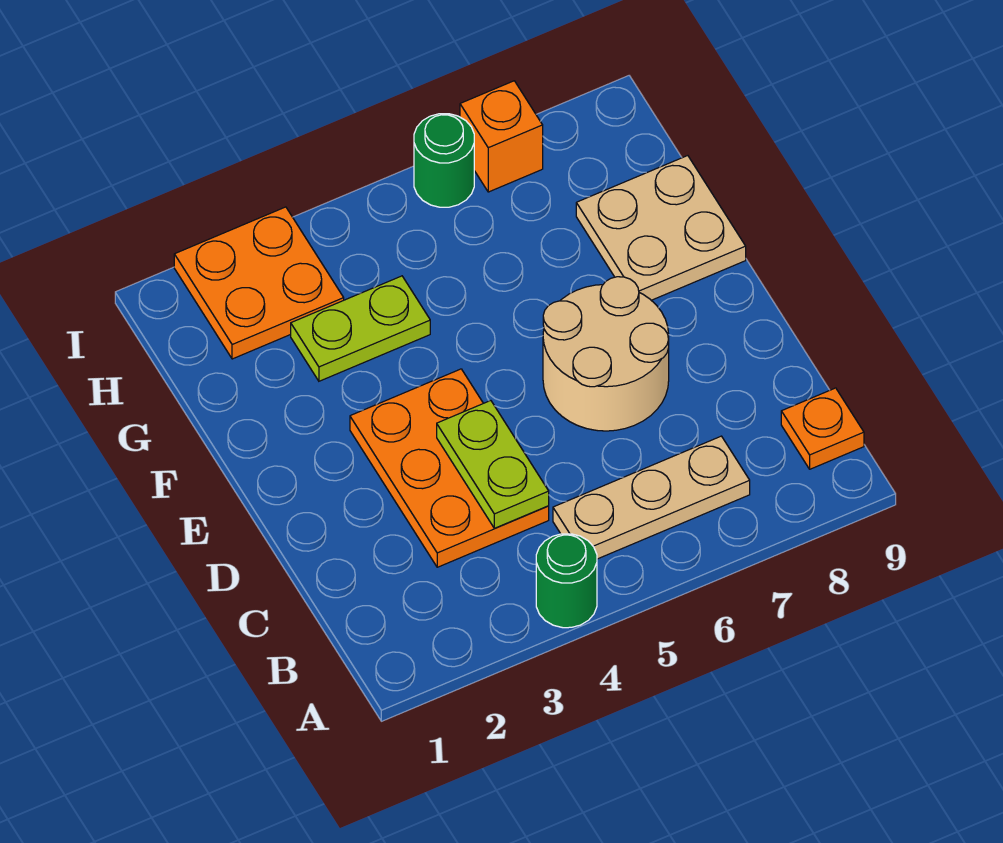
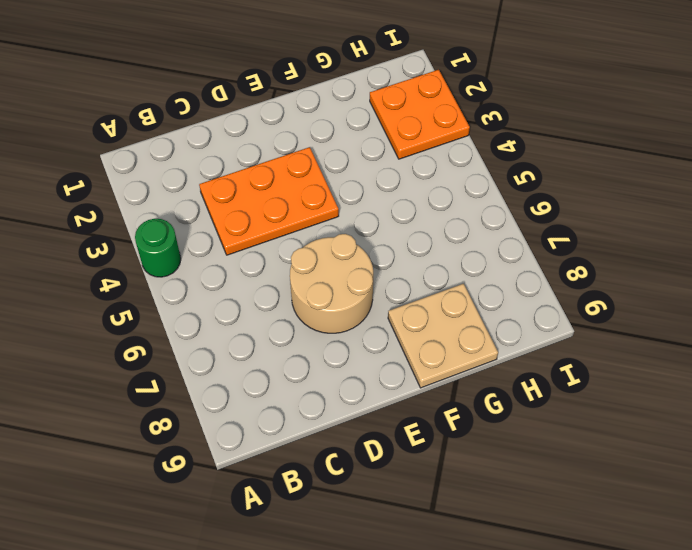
none -> tan plate B5:B7 level 1
none -> orange plate B9 level 1

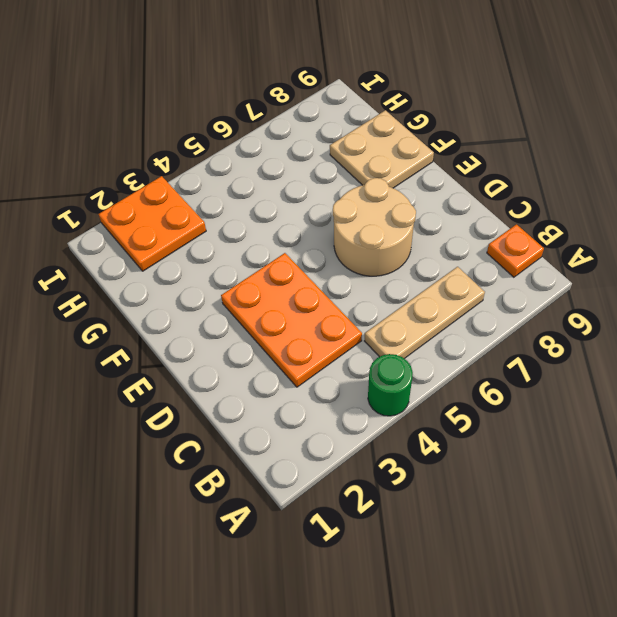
none -> lime plate G3:G4 level 1
none -> green round brick I6 level 1

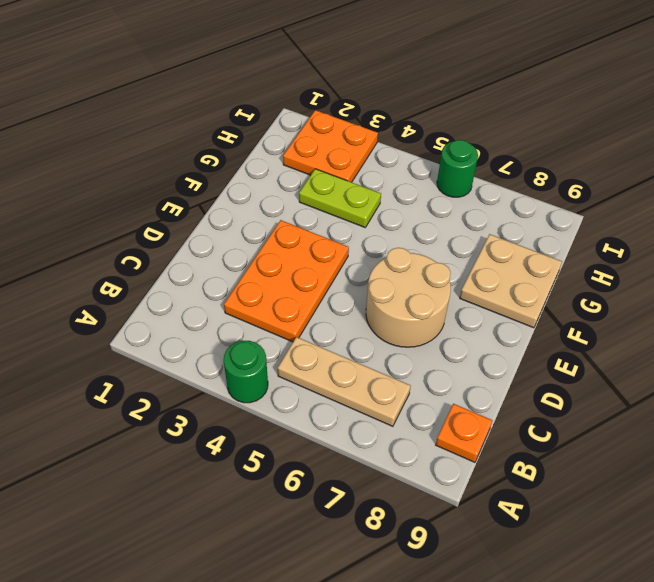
none -> orange brick I7 level 1
none -> lime plate C4:D4 level 2

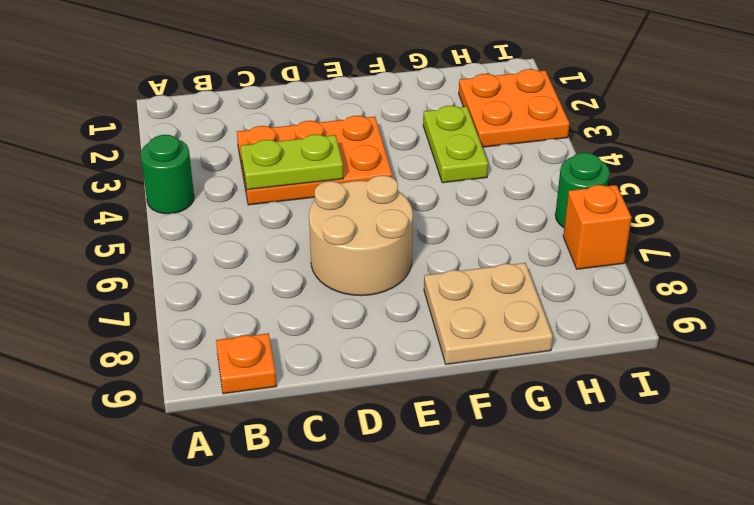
none -> tan plate B5:B7 level 1

